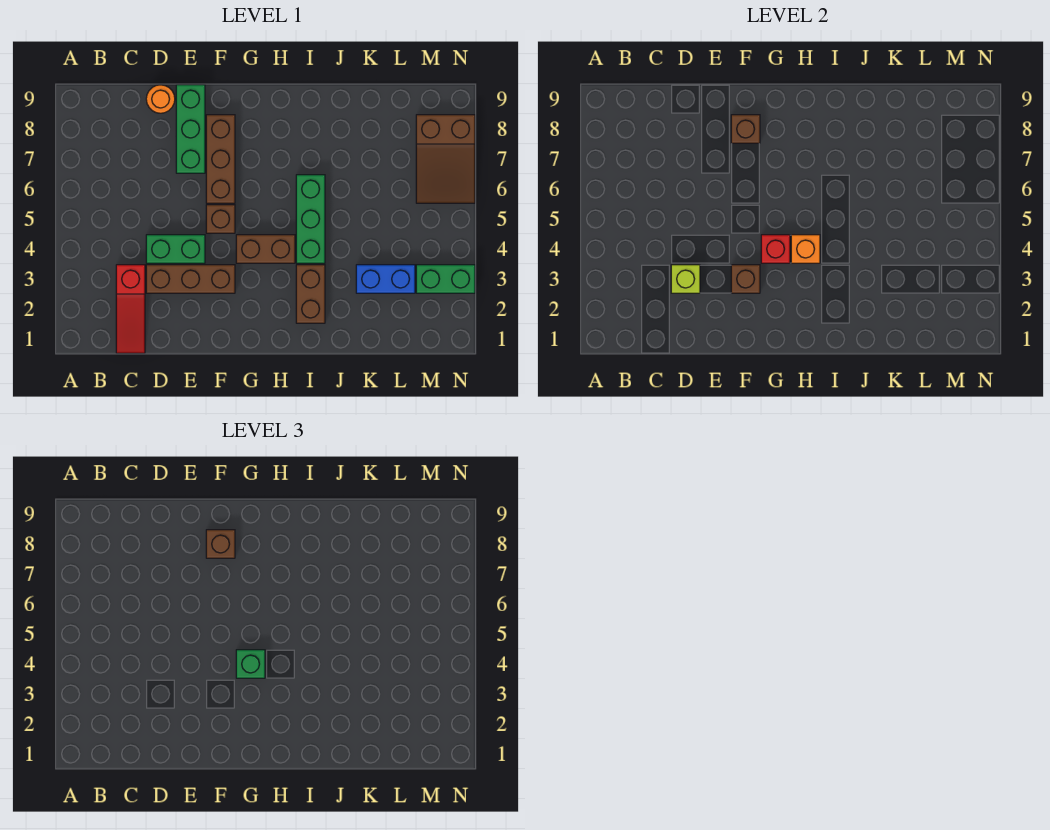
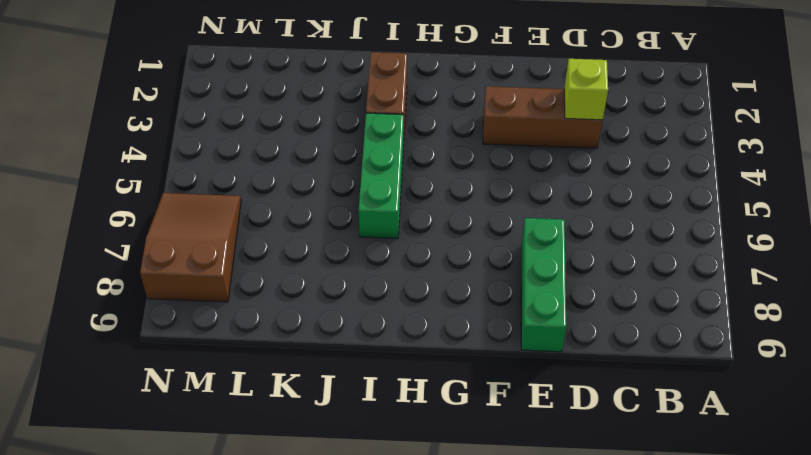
none -> red slope C1:C3 level 1 top 3
none -> green brick D4:E4 level 1
none -> orange round brick D9 level 1

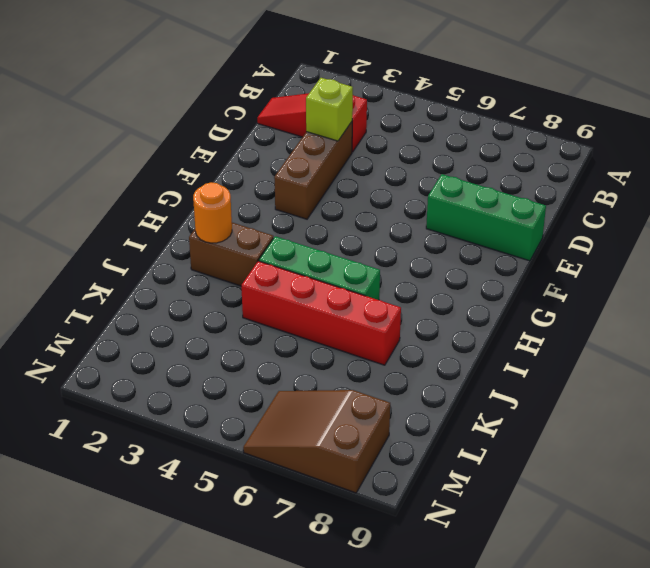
orange round brick I2 level 2 -> orange round brick D9 level 1
red brick J4:J7 level 1 -> none
none -> green brick D4:E4 level 1
none -> brown brick F5 level 1
none -> brown brick F6:F8 level 1

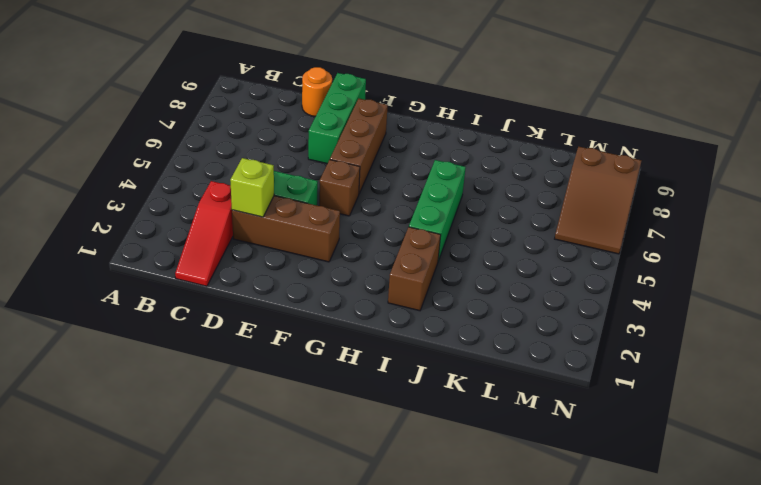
none -> brown brick G4:H4 level 1
none -> blue brick K3:L3 level 1
none -> green brick M3:N3 level 1

